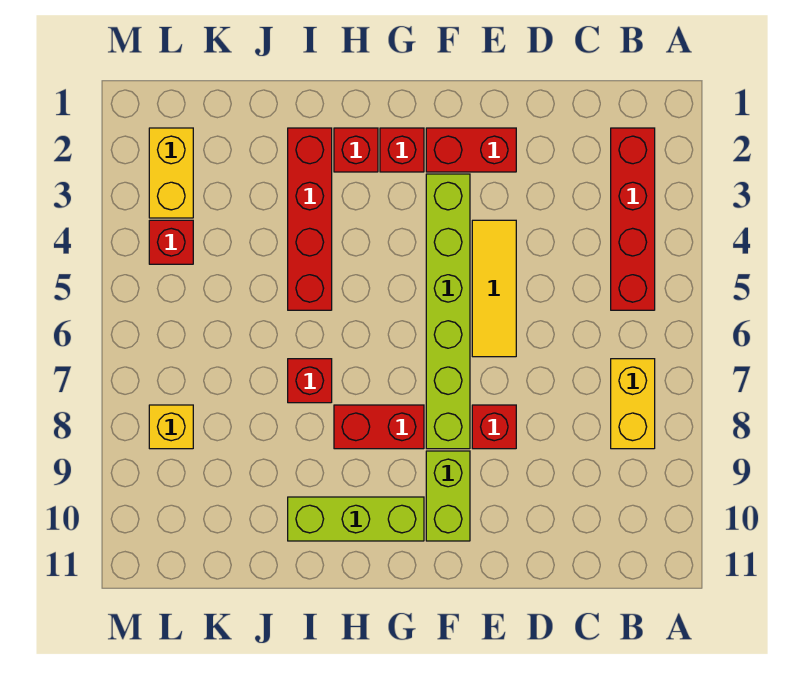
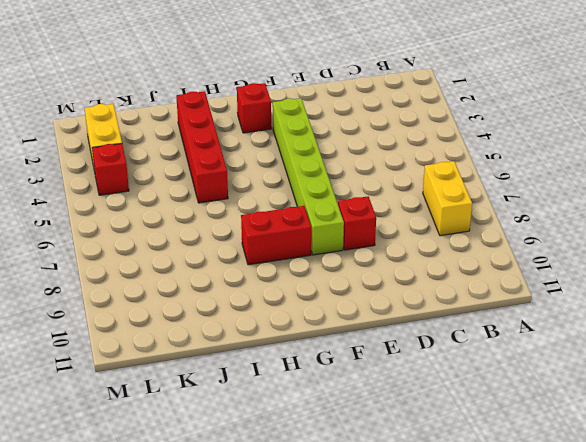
none -> red brick B2:B5 level 1
none -> red brick E2:F2 level 1
none -> yellow tile E4:E6 level 1

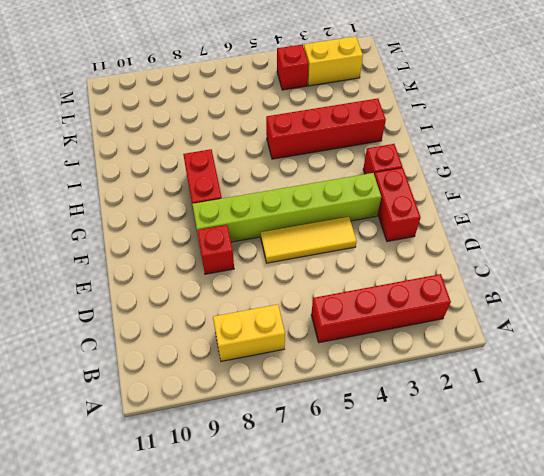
none -> lime brick F9:F10 level 1
none -> lime brick G10:I10 level 1
none -> red brick H2 level 1

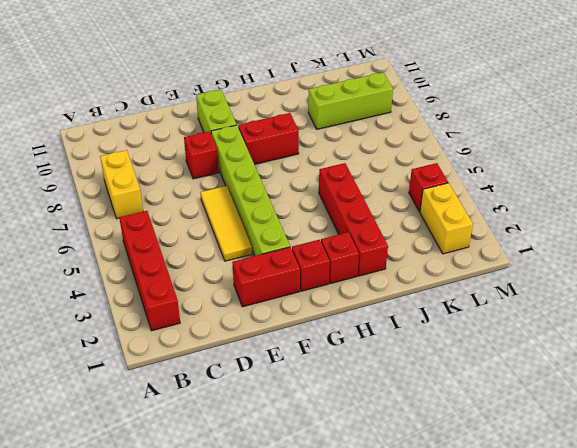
lime brick J9:L9 level 1 -> lime brick G10:I10 level 1
none -> red brick I7 level 1
none -> yellow brick L8 level 1

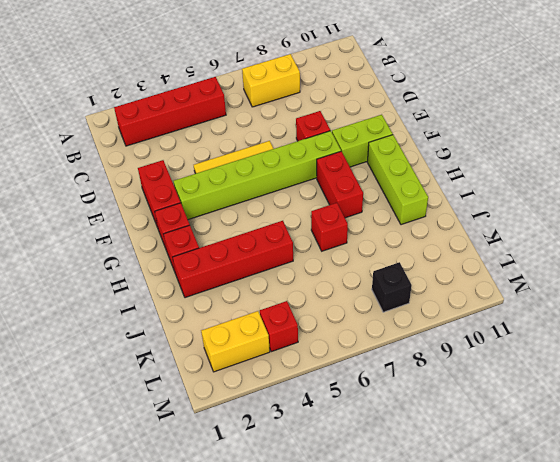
black brick L8 level 1 -> yellow brick L8 level 1

